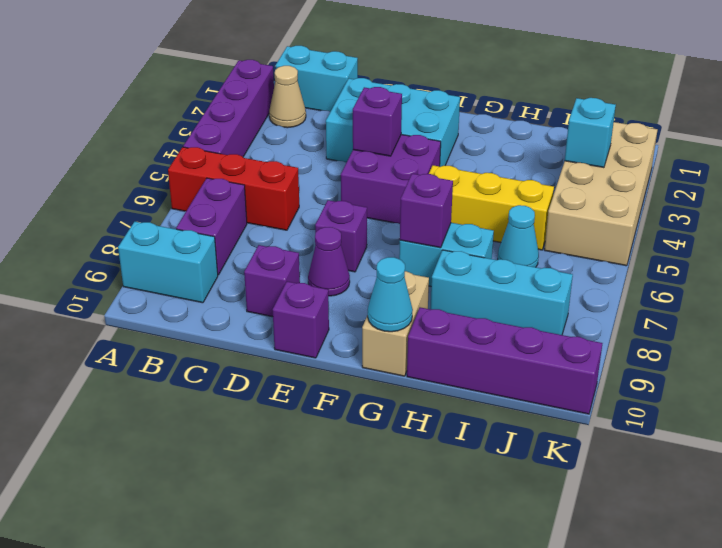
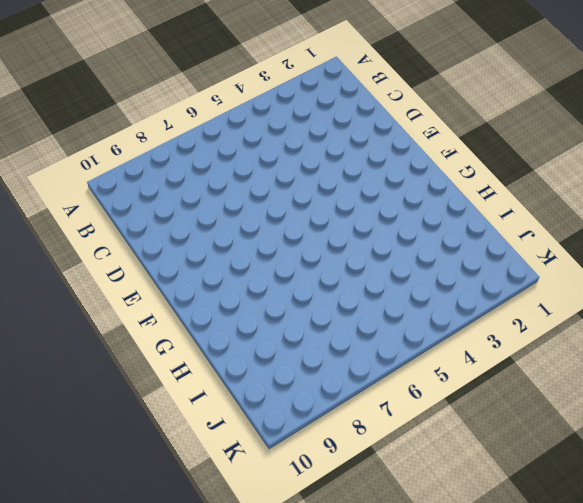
none -> purple brick A2:A5 level 1
none -> red brick A6:C6 level 1
none -> cyan brick A9:B9 level 1

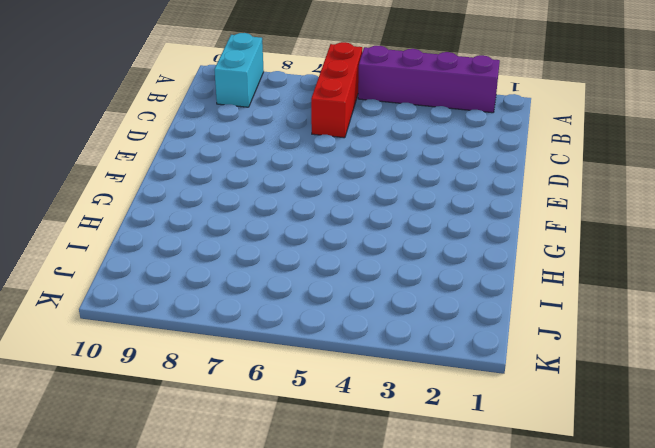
none -> cyan brick B1:C1 level 1
none -> tan cone B2 level 1
none -> purple brick B7:B8 level 1

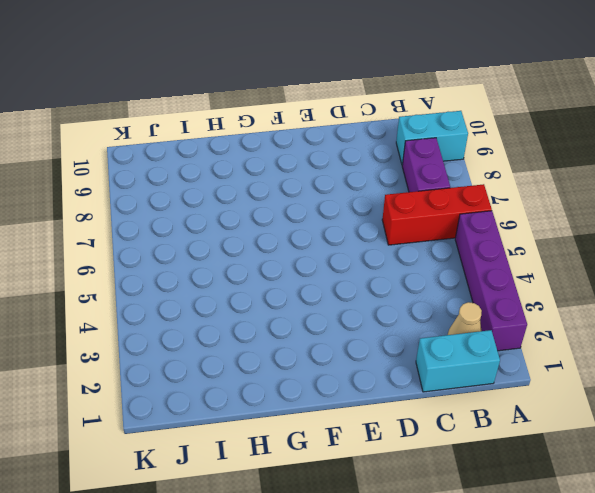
none -> cyan brick D2:F3 level 1
none -> purple brick D9 level 1
none -> purple brick E4:F5 level 1

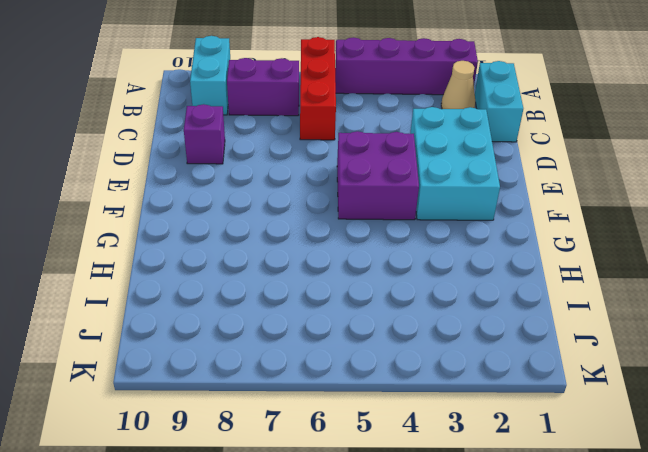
none -> purple brick E7 level 1
none -> purple cone E8 level 1
none -> purple brick E10 level 1

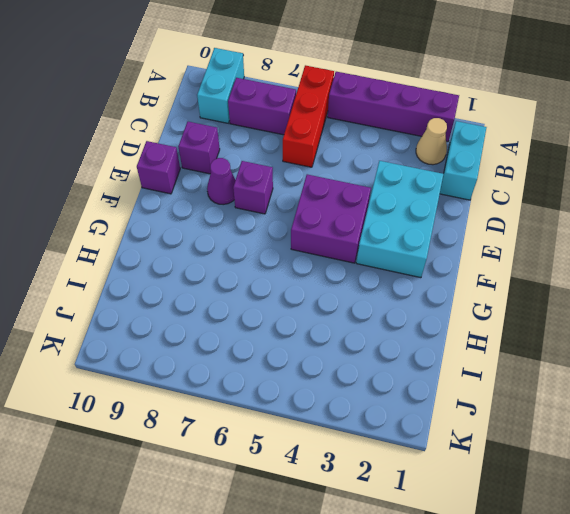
none -> yellow brick G5:I5 level 1
none -> cyan brick G7:H7 level 1
none -> tan brick G9:G10 level 1

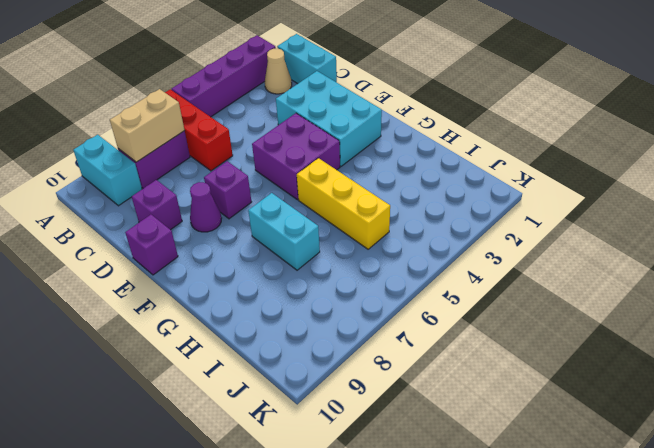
tan brick B7:B8 level 2 -> tan brick G9:G10 level 1
none -> cyan brick H8:J8 level 1
none -> purple brick H10:K10 level 1
none -> cyan cone I6 level 1

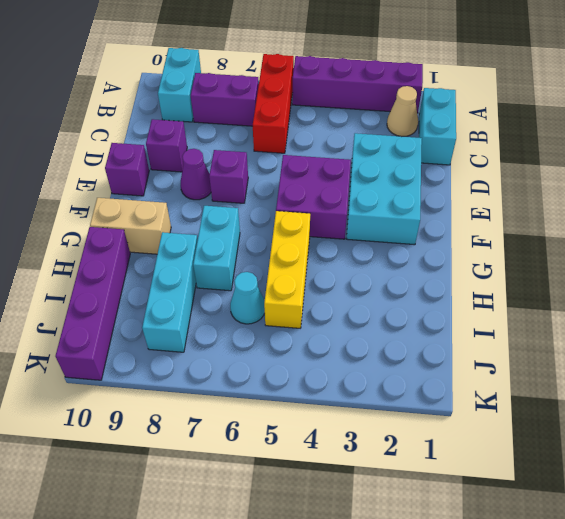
none -> tan brick J2:K5 level 1
none -> purple brick E4 level 2
none -> purple brick G7 level 2

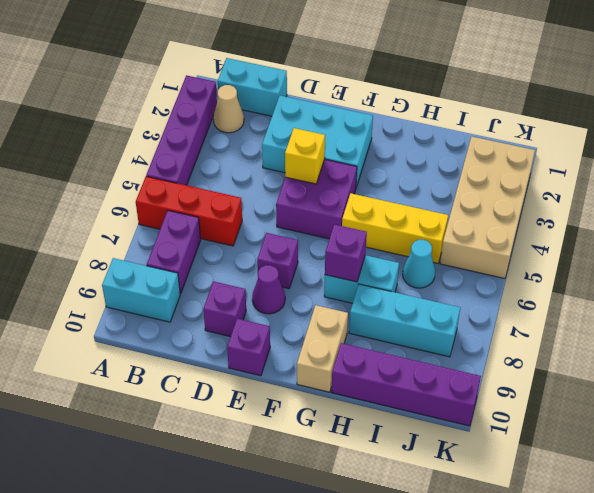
yellow brick E4 level 2 -> purple brick E4 level 2
none -> cyan cone G10 level 2
none -> cyan brick J3 level 2

